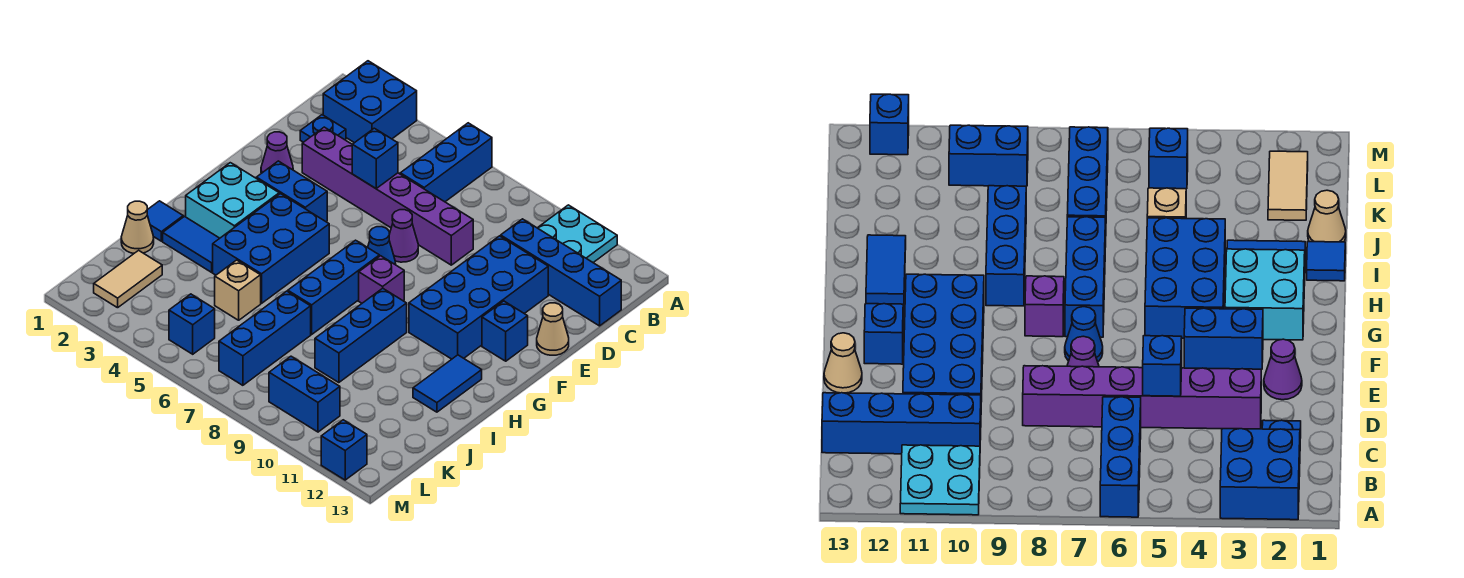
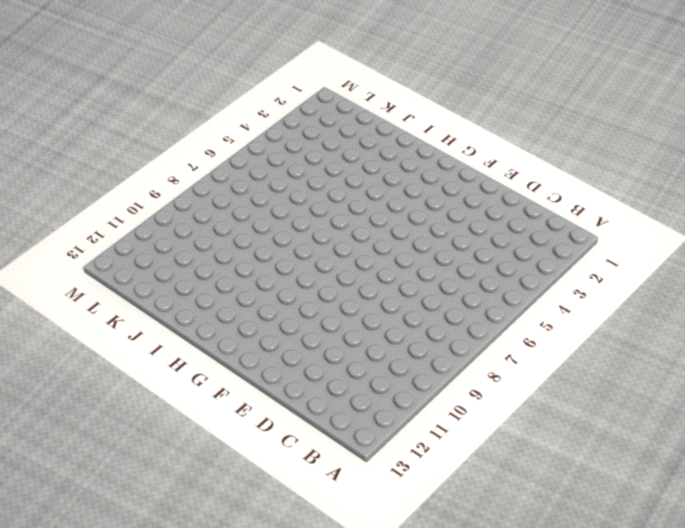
none -> blue brick A2:B3 level 1
none -> blue brick A6:C6 level 1
none -> cyan plate A10:B11 level 1

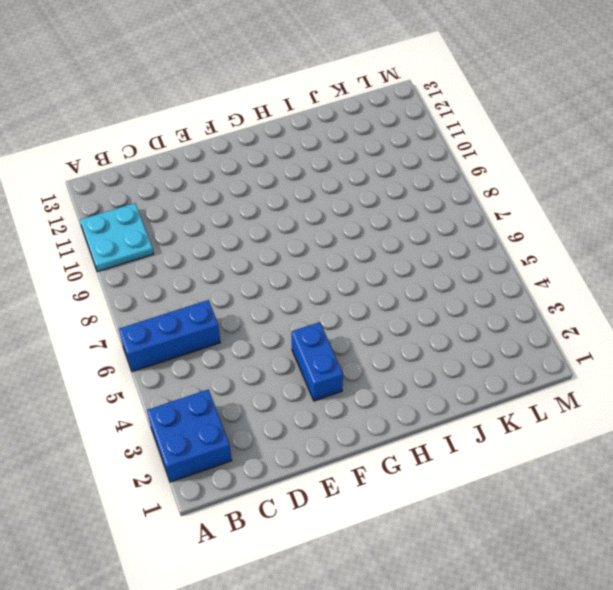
none -> blue plate C2 level 1
none -> blue brick C10:C13 level 1
none -> purple brick D3:D8 level 1

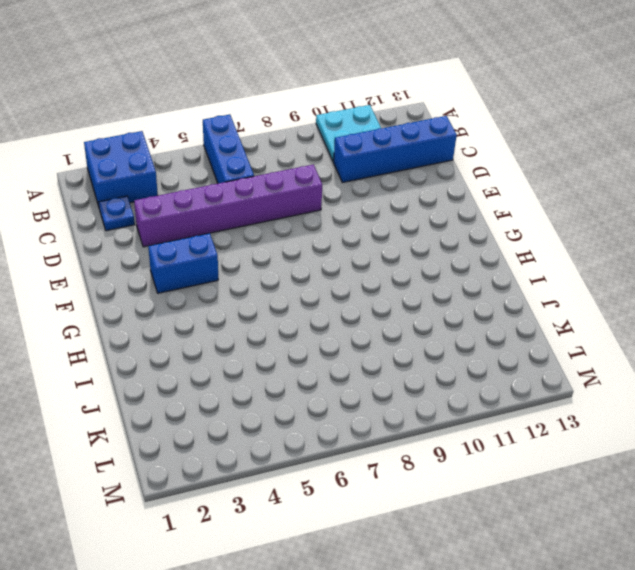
none -> blue brick D10:G11 level 1
none -> purple cone E2 level 1
none -> purple cone E7 level 1

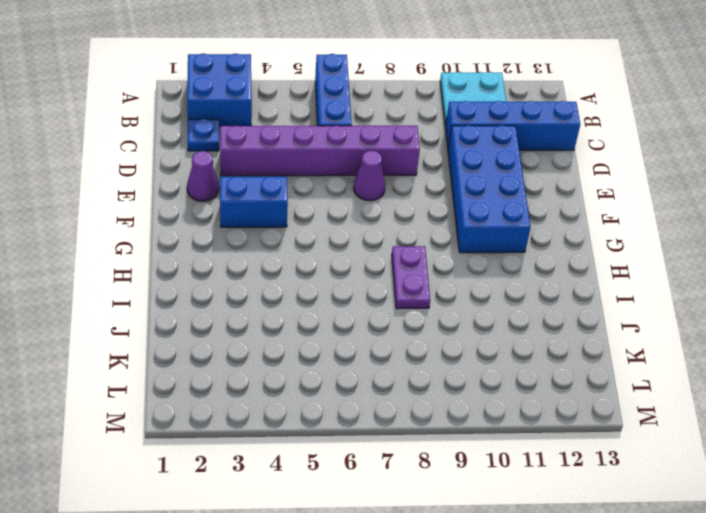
purple plate H8:I8 level 1 -> none
none -> tan cone E13 level 1
none -> blue cone F7 level 1
none -> blue brick F12 level 1

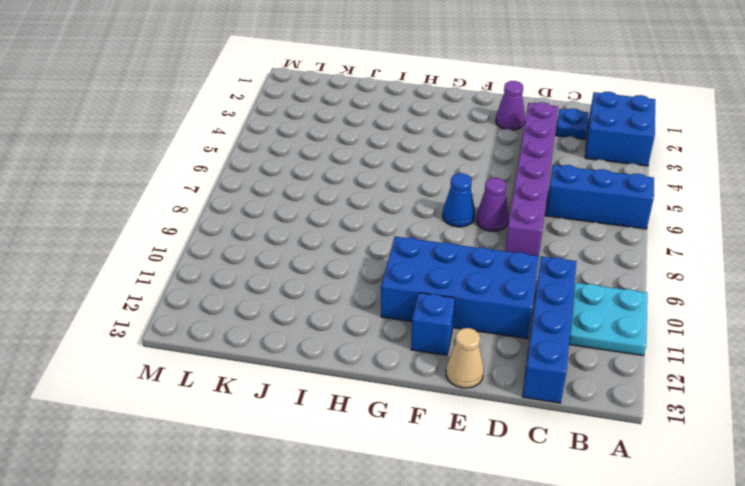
none -> blue brick F3:F4 level 1
none -> cyan brick G2:H3 level 1
none -> blue brick G4:I5 level 1

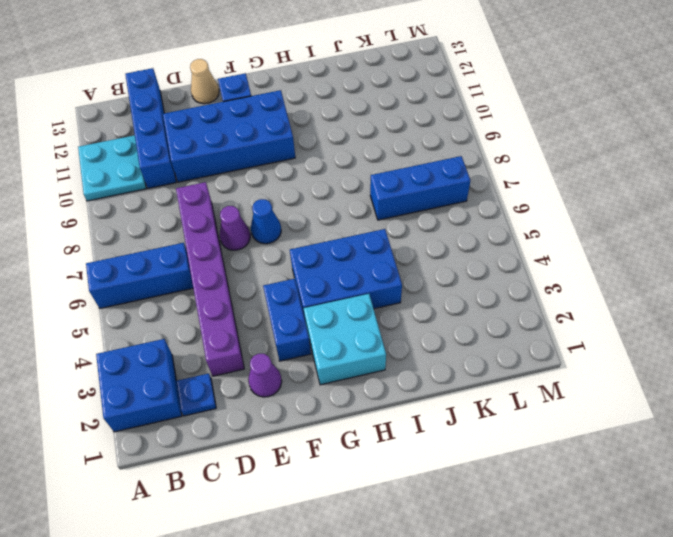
none -> blue brick G7:I7 level 1
none -> purple brick G8 level 1
none -> blue brick H9:J9 level 1

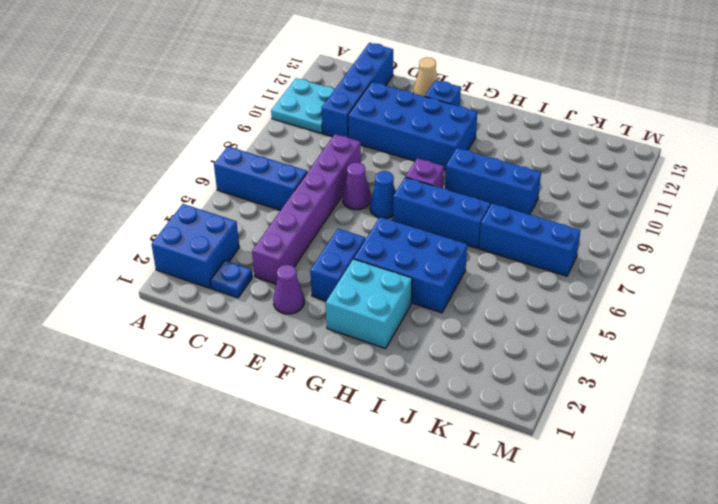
none -> blue tile H12:I12 level 1
none -> blue tile I1 level 1
none -> blue tile I2:I3 level 1

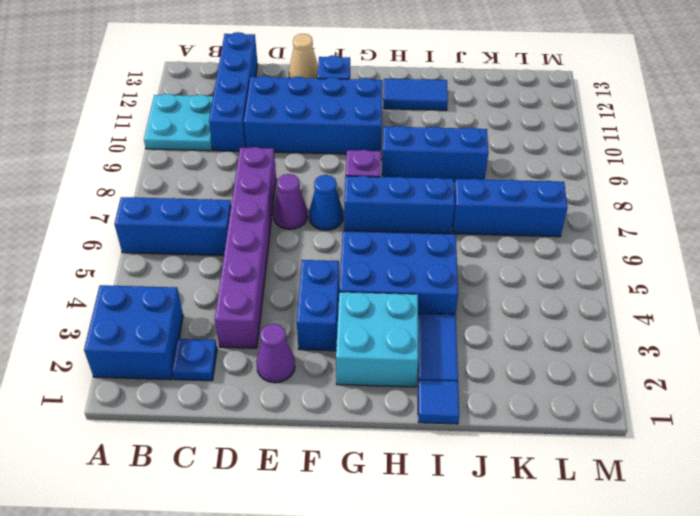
none -> tan cone J1 level 1
none -> tan brick J5 level 1
none -> tan tile K2:L2 level 1

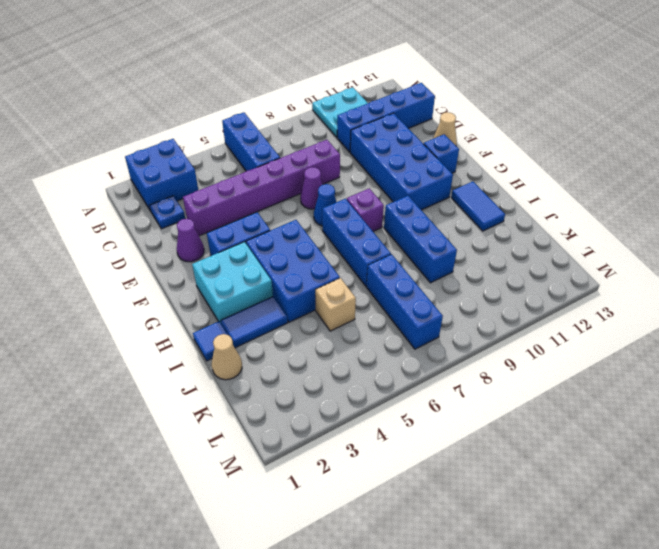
none -> tan tile K2:L2 level 1
none -> blue brick L5 level 1
none -> blue brick L9:L10 level 1

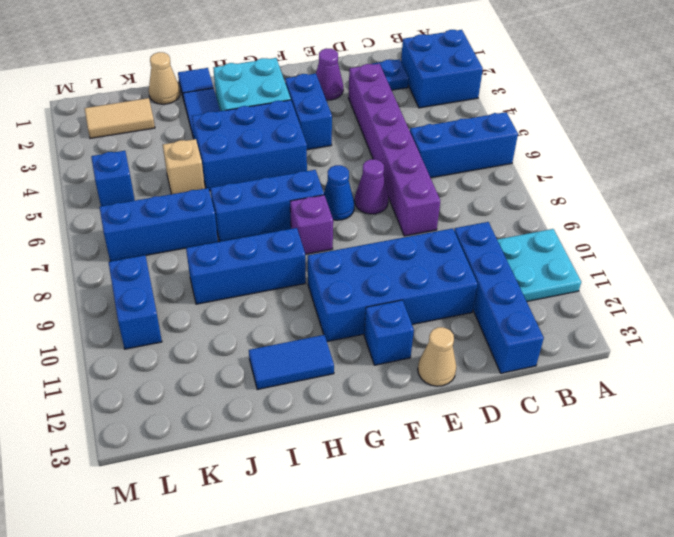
none -> blue brick M12 level 1
none -> blue brick D5 level 2

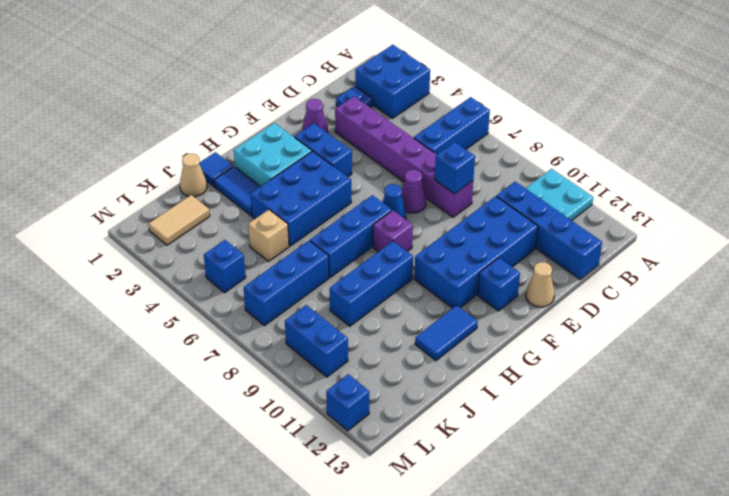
blue brick D8 level 2 -> blue brick D5 level 2

